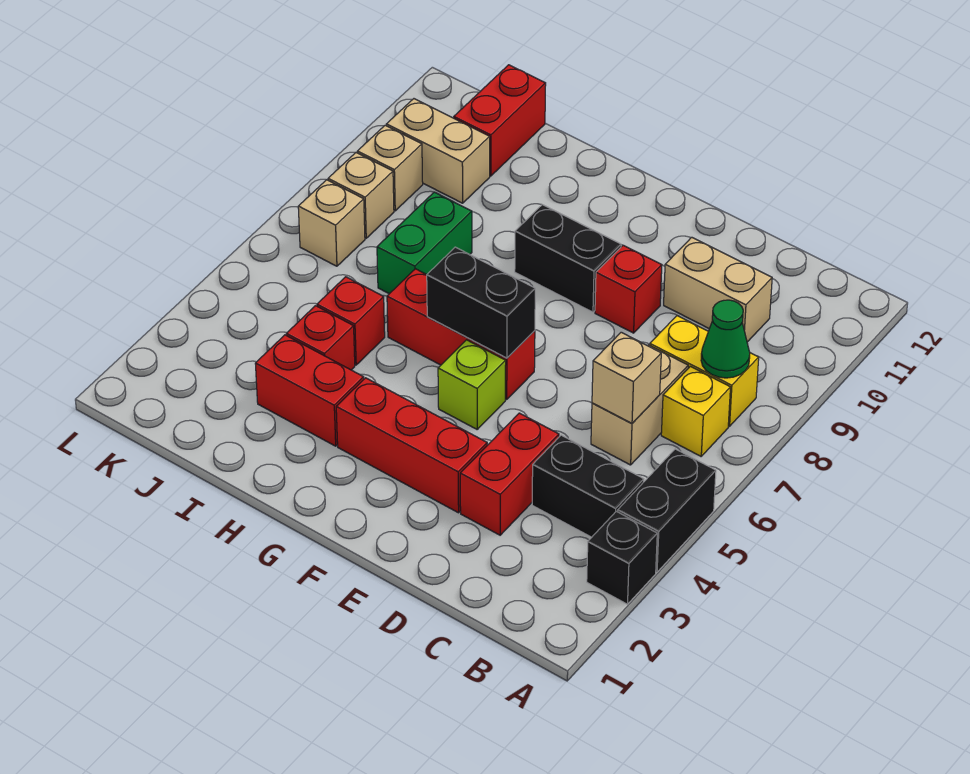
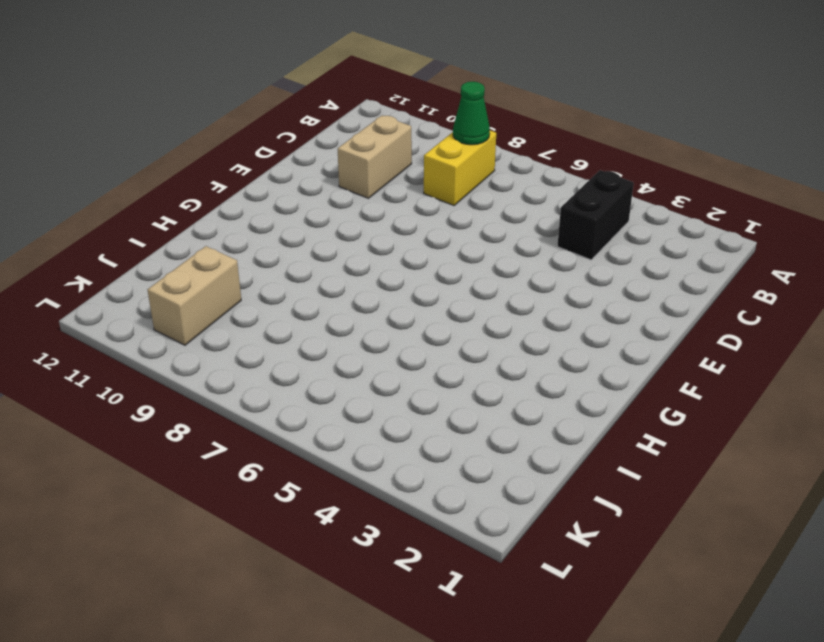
none -> black brick A3 level 1
none -> black brick A4:A5 level 1
none -> yellow brick B7 level 1

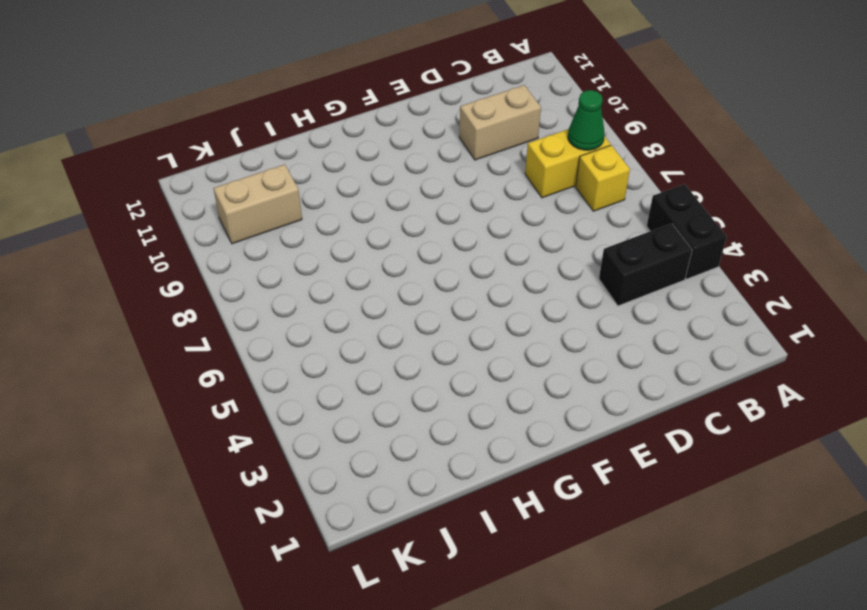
none -> black brick A3 level 1
none -> tan brick C6:C7 level 1
none -> red brick D3:D4 level 1

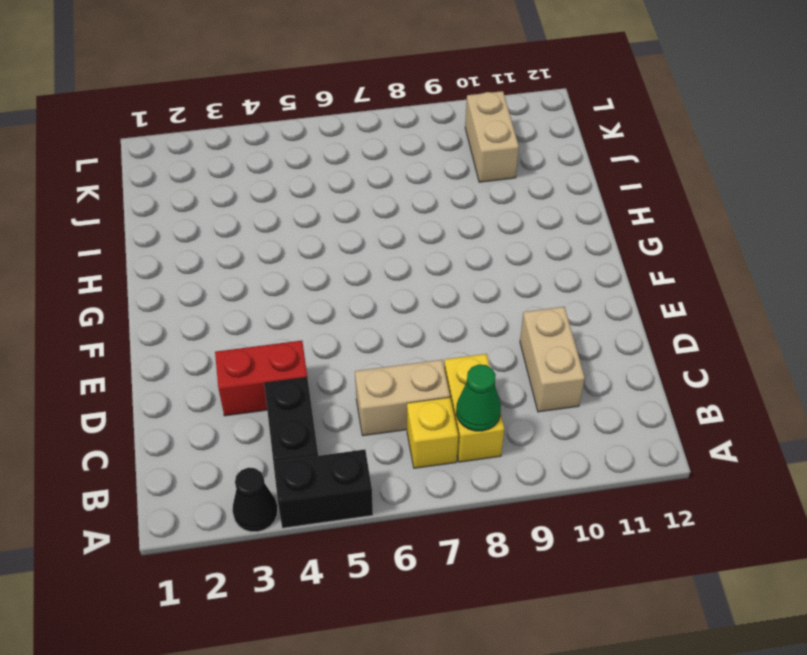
black cone A3 level 1 -> black brick A3 level 1
none -> red brick E3:G3 level 1
none -> red brick E9 level 1
none -> lime brick F5 level 1

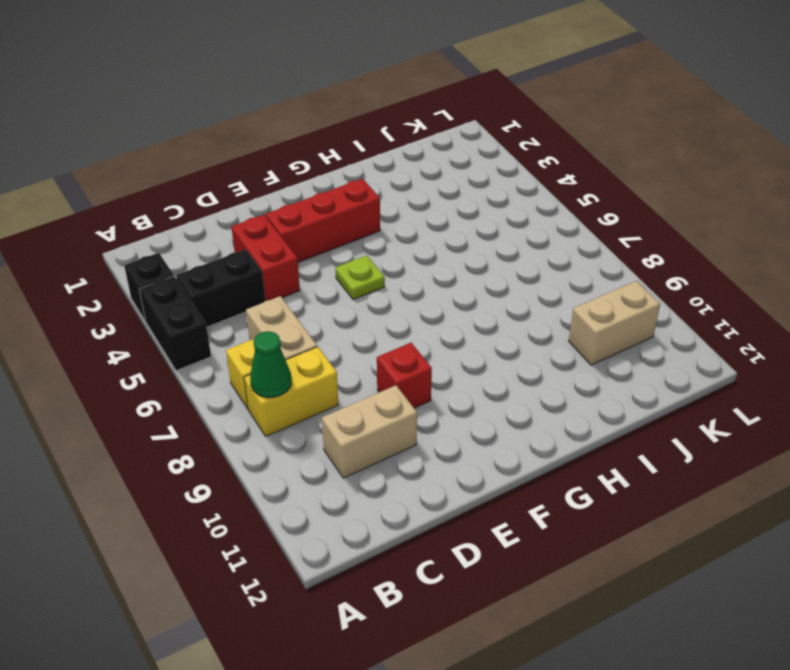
lime plate F5 level 1 -> lime brick F5 level 1
none -> red brick F6:H6 level 1
none -> black brick F9:G9 level 1
none -> red brick H3:I3 level 1

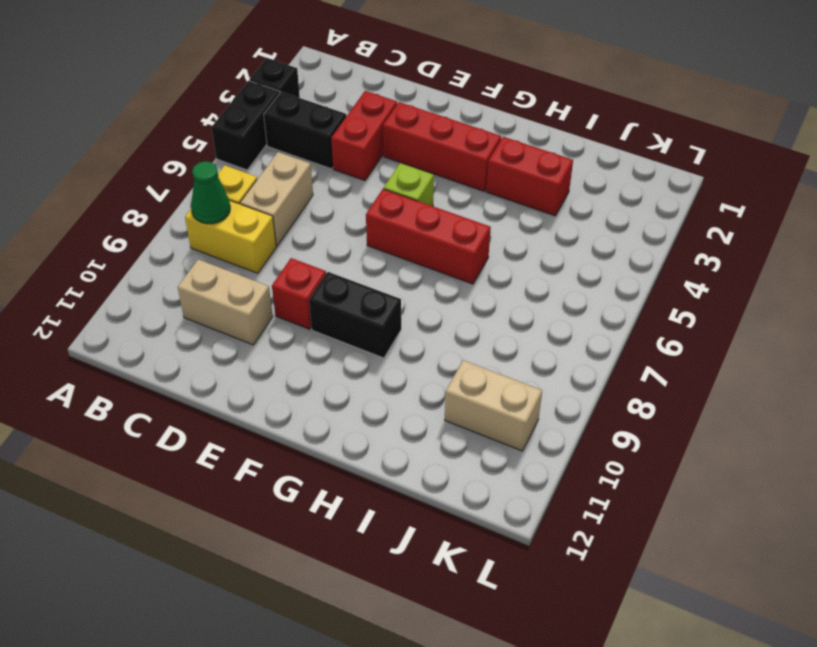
none -> red brick I4 level 1
none -> red brick I5 level 1
none -> green brick I7:I8 level 1

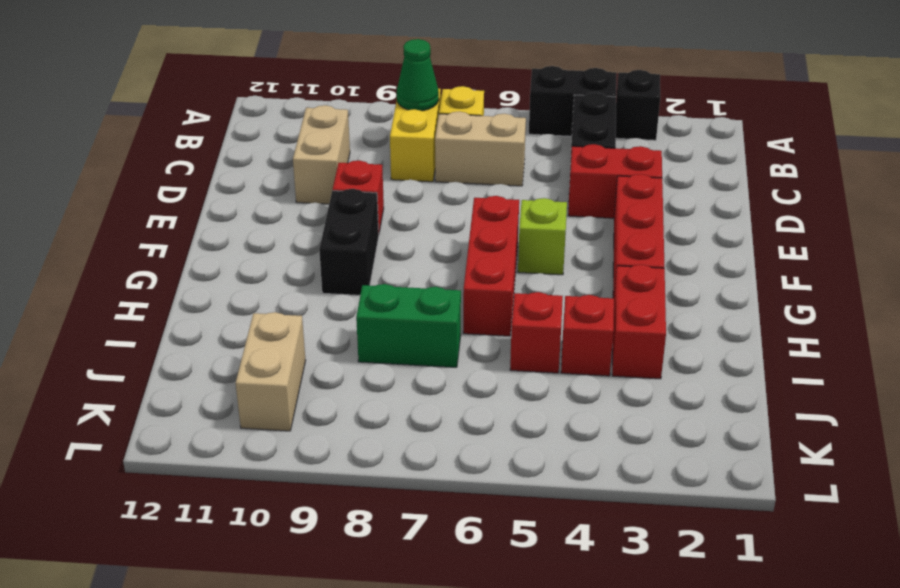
none -> red brick J11:J12 level 1
none -> tan brick K7 level 1
none -> tan brick K8 level 1

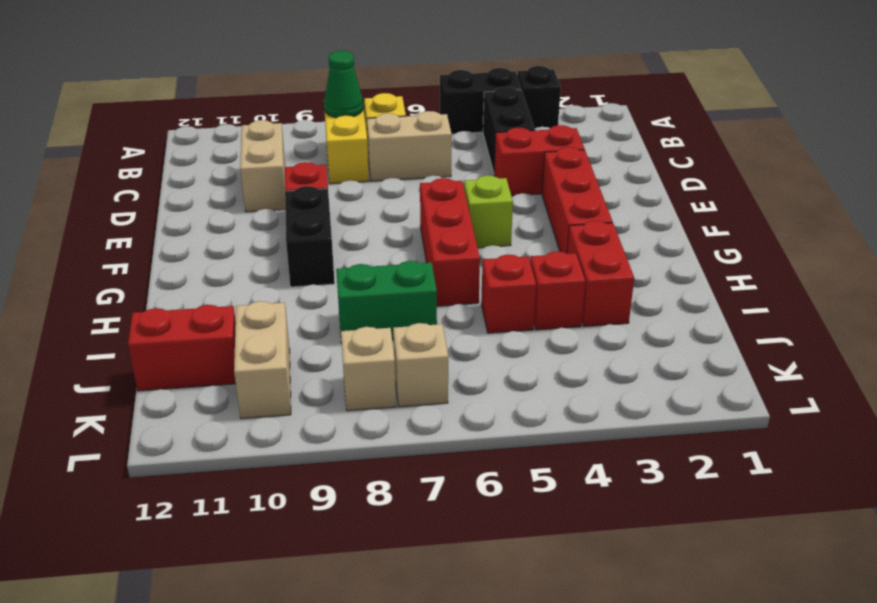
none -> tan brick K9 level 1
none -> tan brick C6 level 2
none -> black brick F6:G6 level 2

